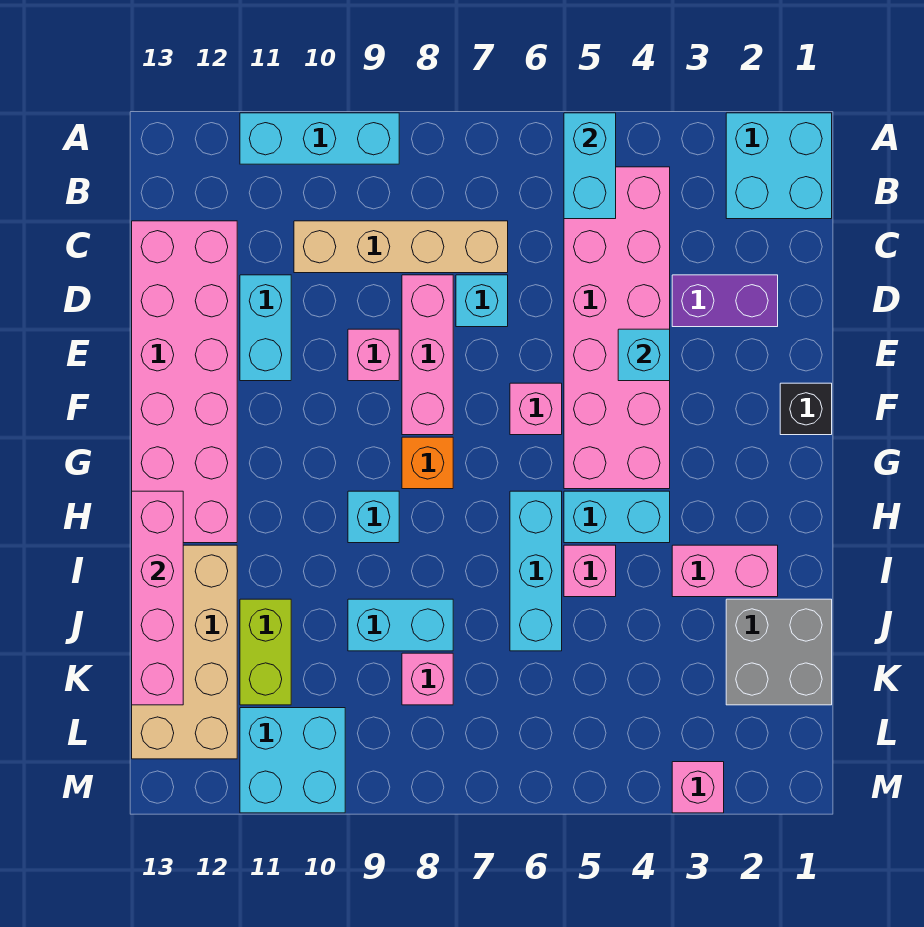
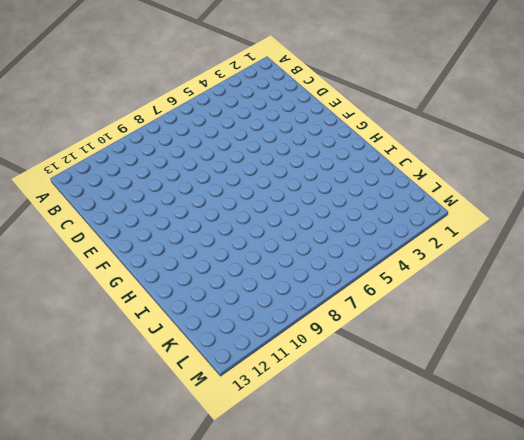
none -> cyan brick A1:B2 level 1
none -> cyan brick A9:A11 level 1
none -> pink brick B4:G5 level 1

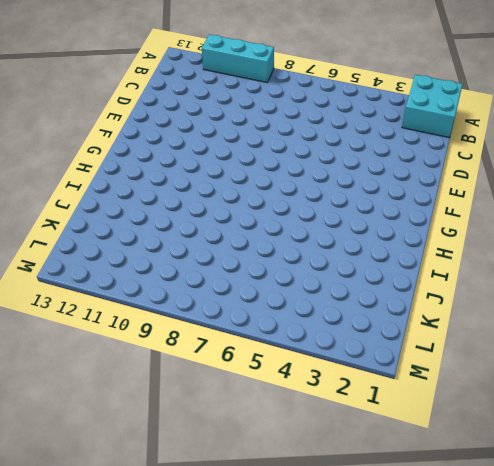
none -> pink brick B4:G5 level 1
none -> tan brick C7:C10 level 1
none -> pink brick C12:H13 level 1

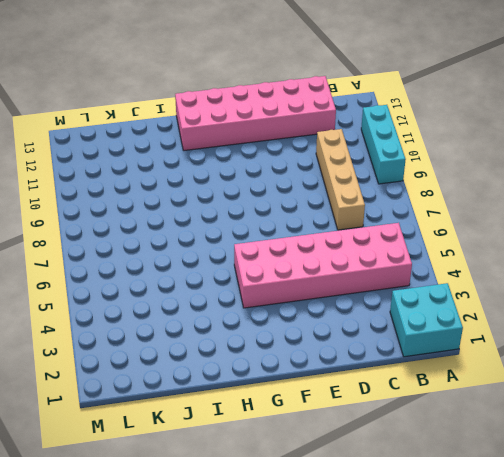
none -> purple brick D2:D3 level 1
none -> cyan brick D7 level 1
none -> pink brick D8:F8 level 1

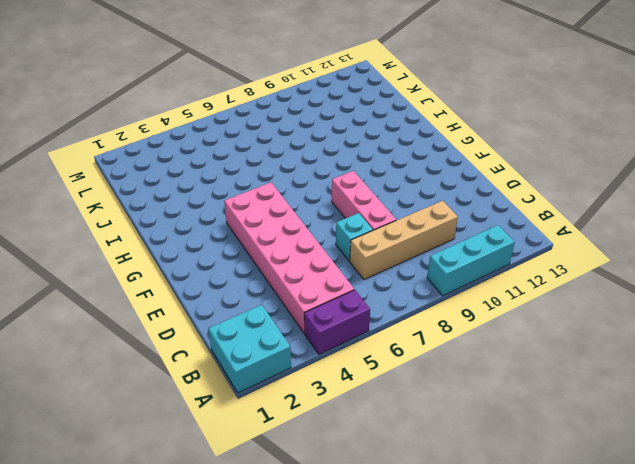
purple brick A4:A5 level 1 -> purple brick D2:D3 level 1
none -> pink brick C12:H13 level 1
none -> cyan brick D11:E11 level 1
none -> pink brick E9 level 1

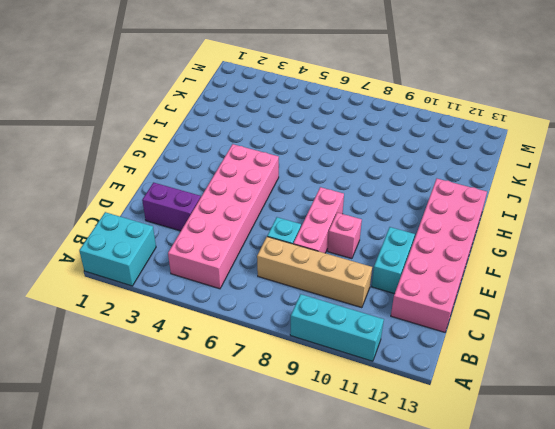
none -> black brick F1 level 1
none -> pink brick F6 level 1
none -> orange brick G8 level 1

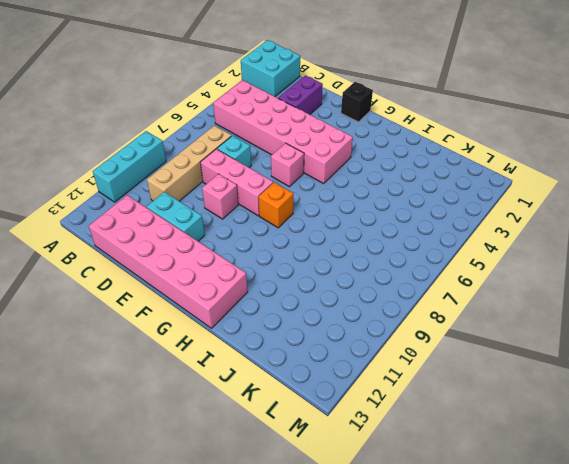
none -> cyan brick H4:H5 level 1
none -> cyan brick H6:J6 level 1
none -> cyan brick H9 level 1

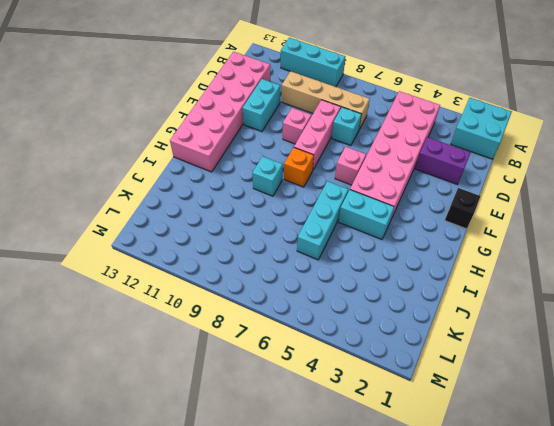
none -> pink brick I2:I3 level 1
none -> pink brick I5 level 1
none -> tan brick I12:L13 level 1

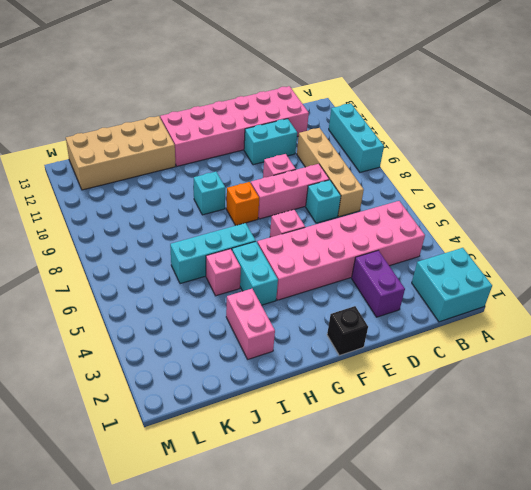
none -> grey brick J1:K2 level 1
none -> cyan brick J8:J9 level 1
none -> lime brick J11:K11 level 1

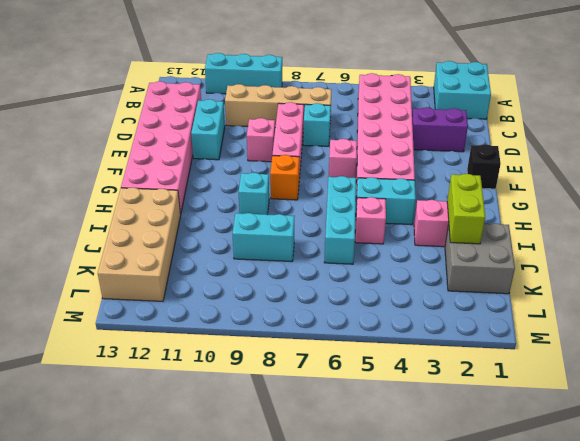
lime brick I2:J2 level 2 -> lime brick J11:K11 level 1
none -> pink brick K8 level 1
none -> cyan brick L10:M11 level 1
none -> pink brick M3 level 1

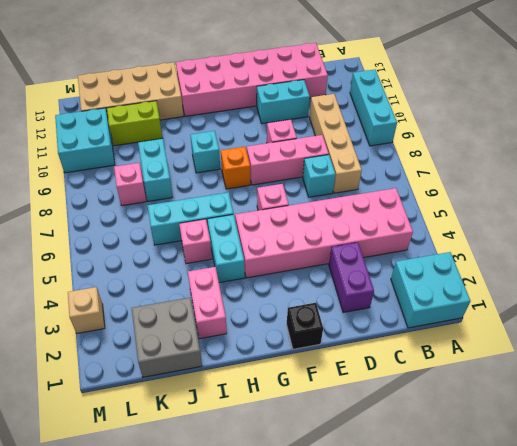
tan brick M3 level 1 -> pink brick M3 level 1
none -> cyan brick A5:B5 level 2
none -> cyan brick E4 level 2
none -> pink brick H13:K13 level 2

